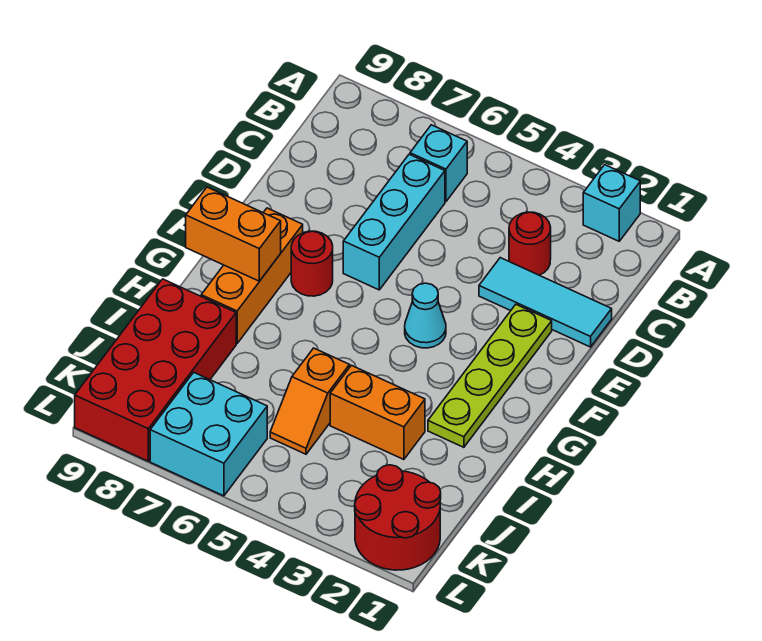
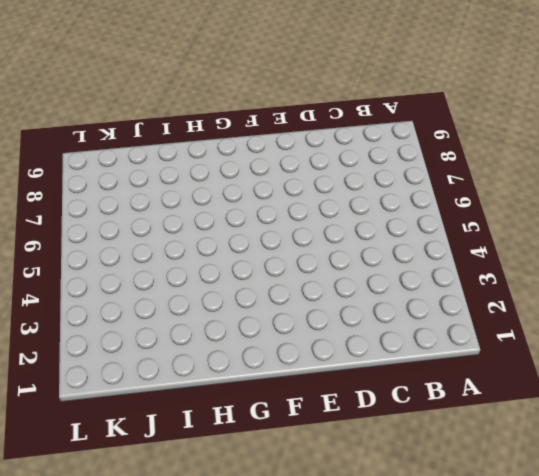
none -> cyan brick A2 level 1
none -> cyan brick B6 level 1
none -> red round brick C3 level 1

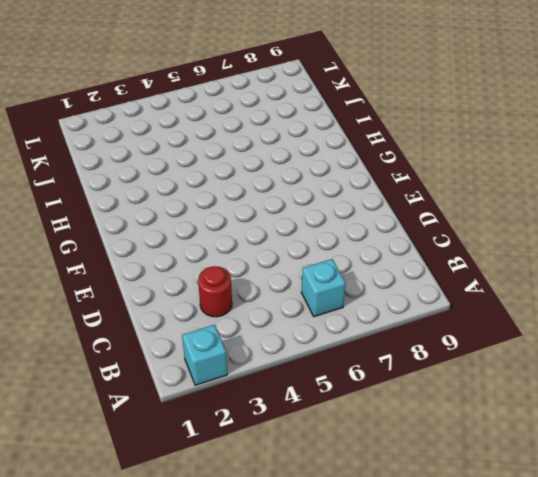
none -> cyan brick C6:E6 level 1
none -> cyan tile D1:D3 level 1
none -> lime plate E2:H2 level 1

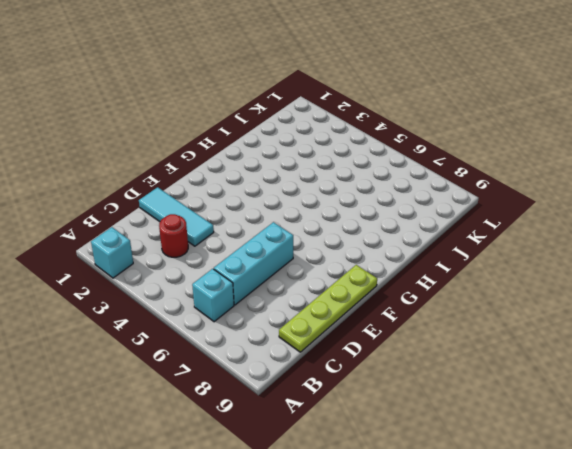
lime plate C9:F9 level 1 -> lime plate E2:H2 level 1
none -> cyan cone F4 level 1
none -> red round brick F7 level 1
none -> orange brick F8:H8 level 1

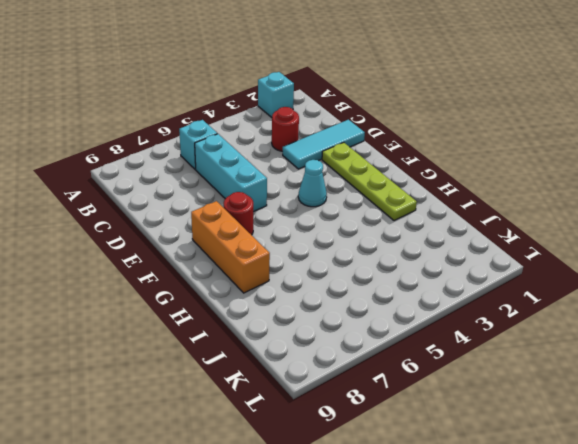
none -> orange brick I3:I4 level 1
none -> orange slope I5:J5 level 1 top I
none -> red brick I8:L9 level 1

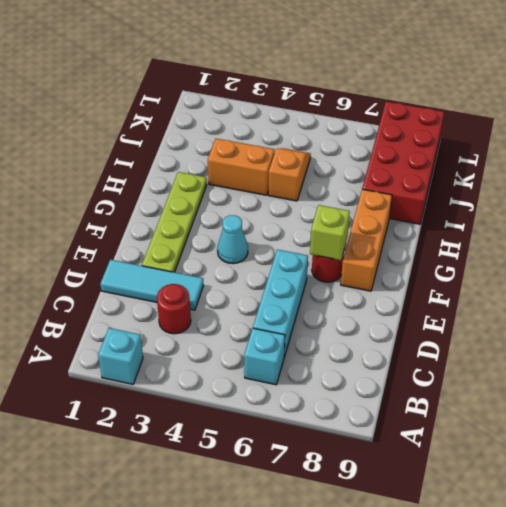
lime brick F7 level 2 -> none
none -> red round brick K1:L2 level 1
none -> cyan brick K6:L7 level 1
none -> orange brick G8:G9 level 2

